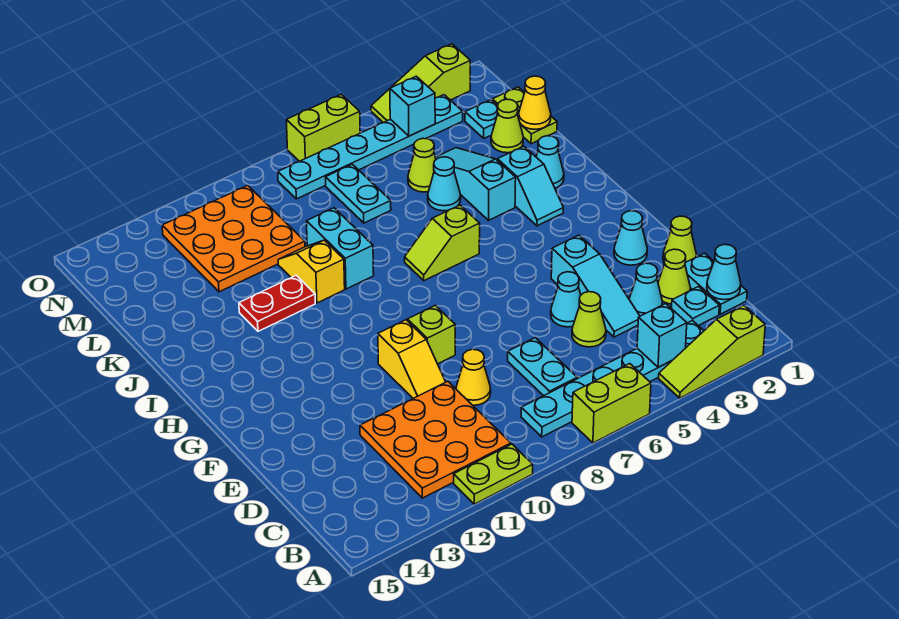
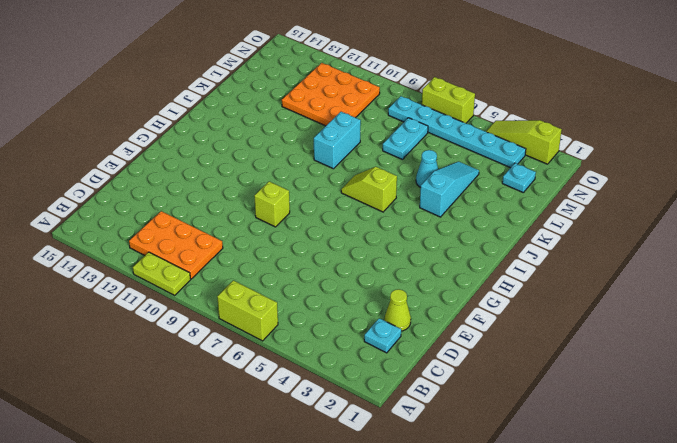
orange plate B10:C12 level 1 -> orange plate B10:D12 level 1
none -> lime slope A2:A4 level 1 top 2
none -> cyan plate B3:B8 level 1
none -> cyan plate C1:D1 level 1
none -> cyan plate C7:D7 level 1

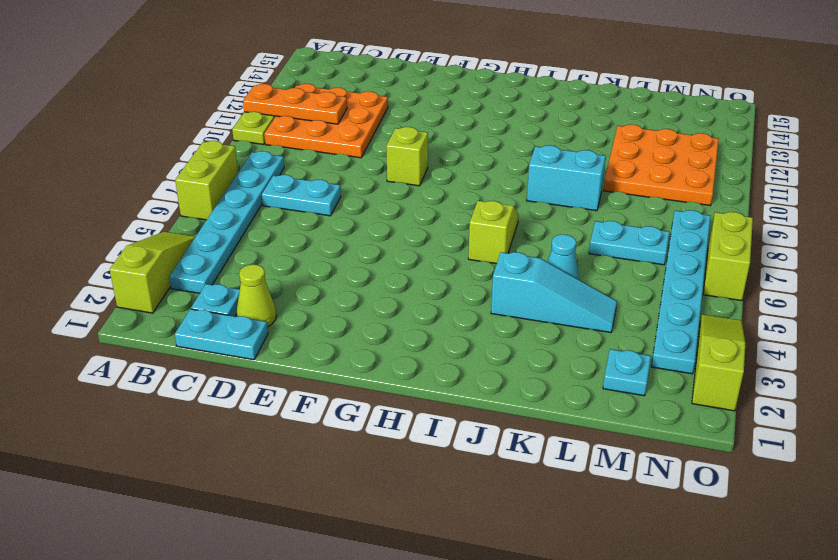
orange plate A11:C11 level 2 -> none
none -> cyan cone D3 level 1
none -> cyan slope D4:F4 level 1 top F
none -> lime cone D5 level 1
none -> yellow cone D9 level 1

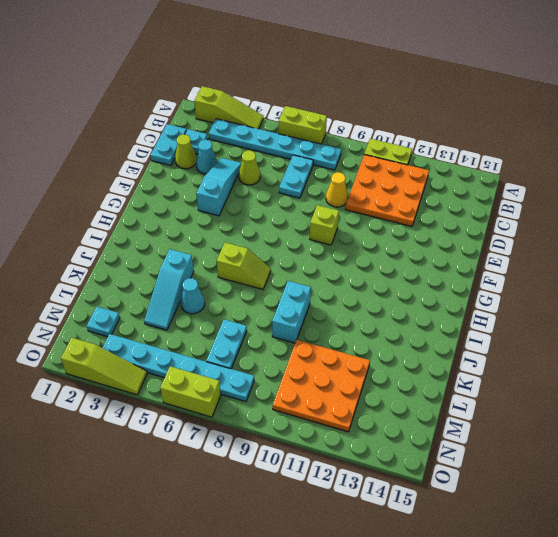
none -> lime cone E1 level 1
none -> cyan cone E5 level 1
none -> yellow slope E10:F10 level 1 top F
none -> cyan cone F2 level 1

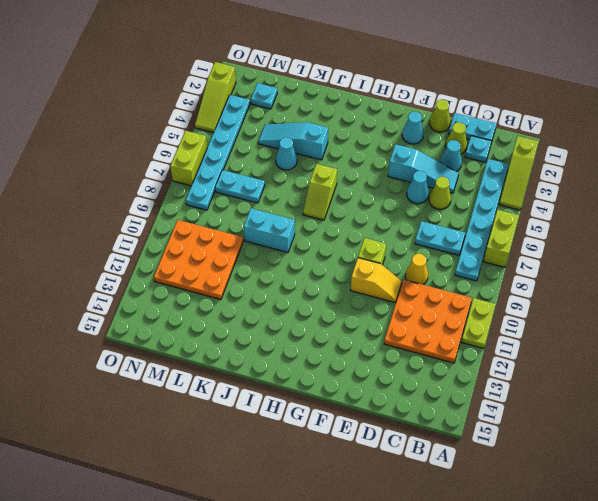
none -> cyan slope I3:J3 level 1 top J
none -> cyan cone J2 level 1
none -> yellow slope J10:K10 level 1 top J
none -> red plate J11:J12 level 1

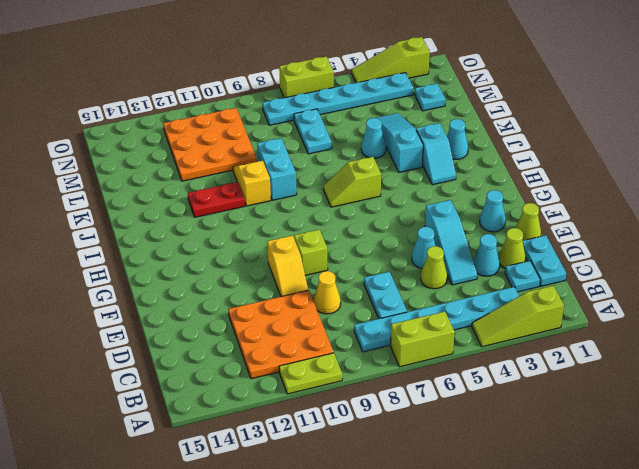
none -> lime plate L1:M1 level 1
none -> lime cone L2 level 1
none -> lime cone L5 level 1
none -> cyan brick B4 level 2

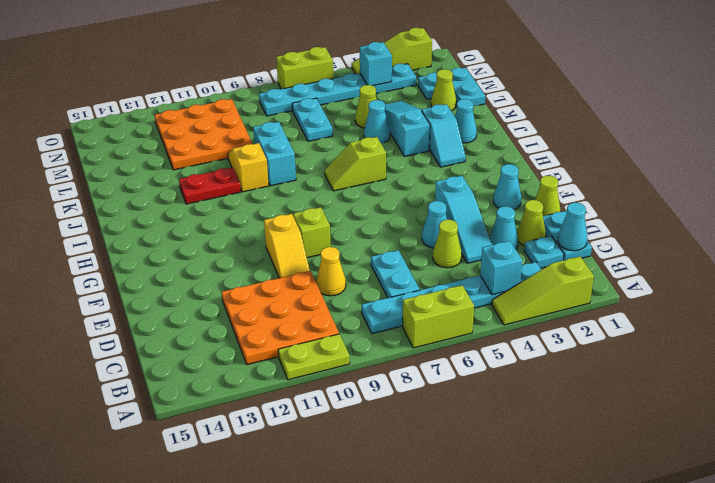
cyan plate L1:M1 level 1 -> lime plate L1:M1 level 1
none -> yellow cone L1 level 2

